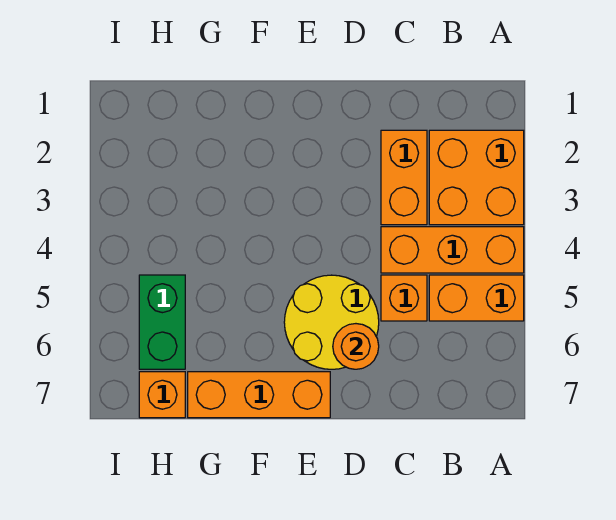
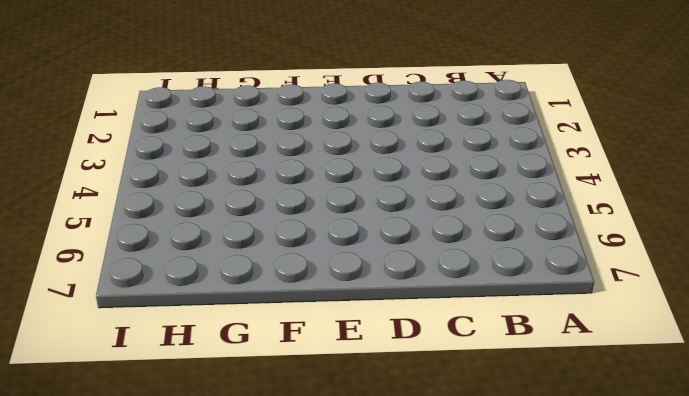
none -> orange brick A2:B3 level 1
none -> orange brick A4:C4 level 1

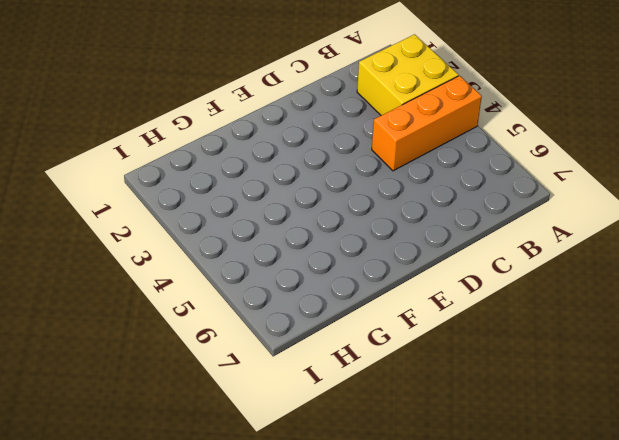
yellow brick A2:B3 level 1 -> orange brick A2:B3 level 1
none -> orange brick A5:B5 level 1
none -> orange brick C2:C3 level 1

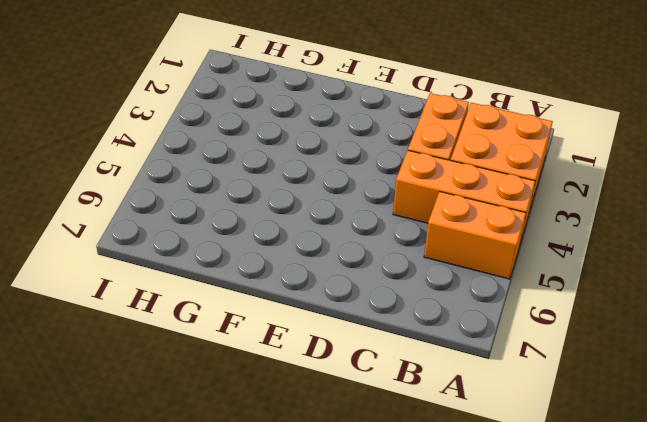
none -> orange brick C5 level 1
none -> yellow round brick D5:E6 level 1

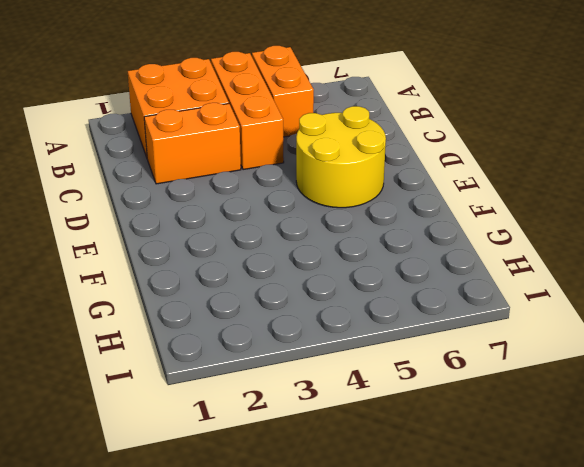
none -> orange brick C5 level 1
none -> orange brick E7:G7 level 1

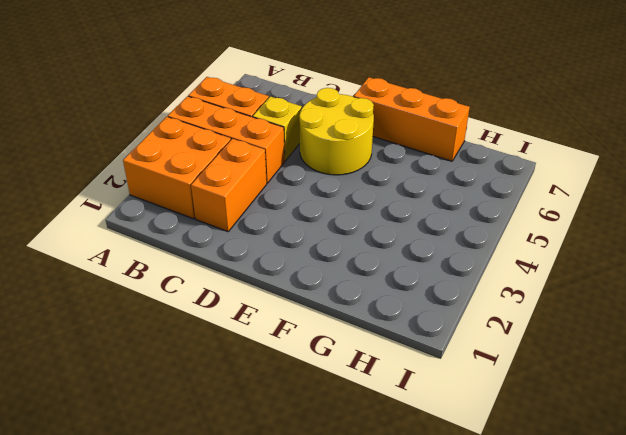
yellow brick C5 level 1 -> orange brick C5 level 1
none -> green brick H5:H6 level 1
none -> orange brick H7 level 1

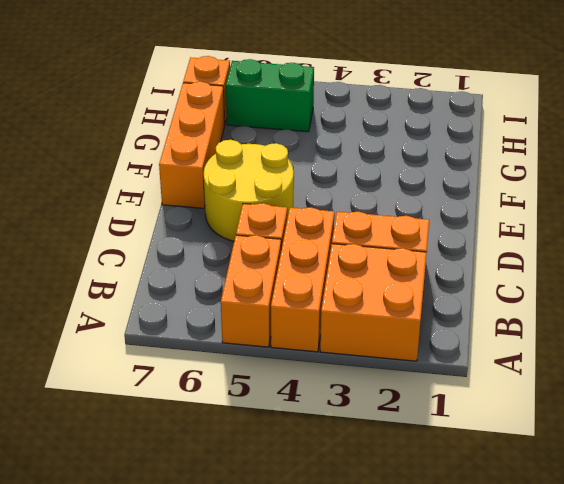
none -> orange round brick D6 level 2

